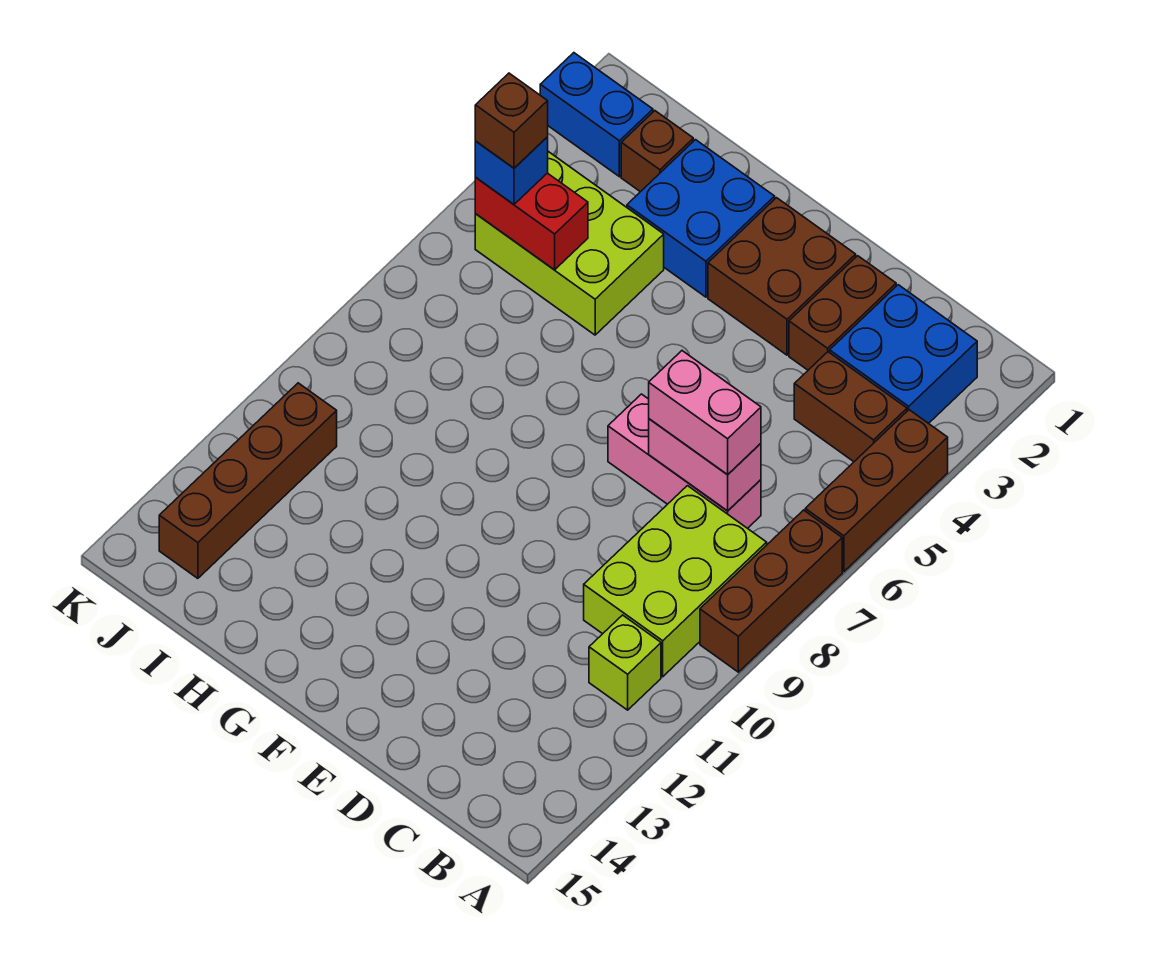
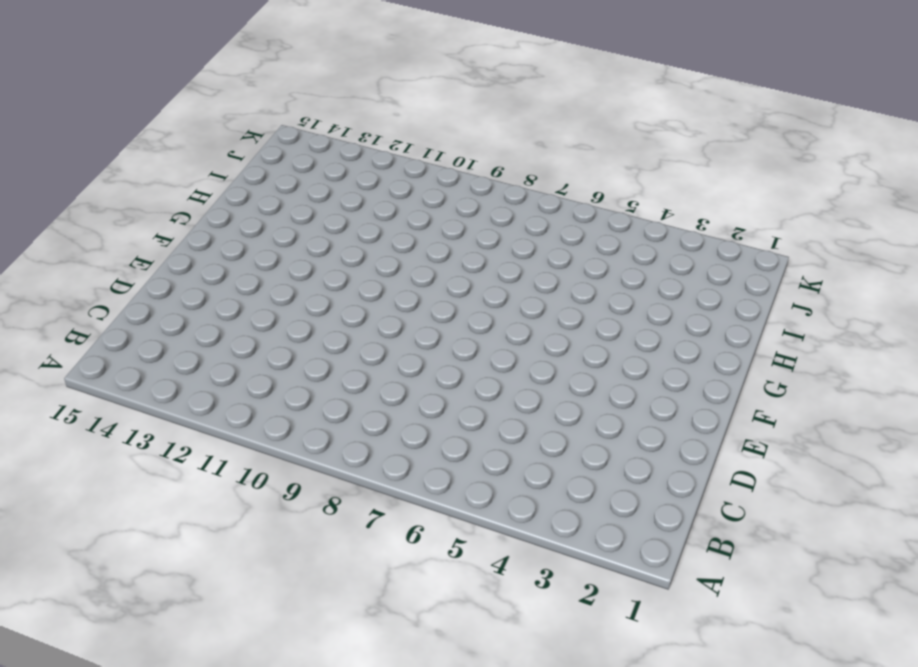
none -> brown brick A4:A6 level 1
none -> brown brick A7:A9 level 1
none -> blue brick B2:C3 level 1

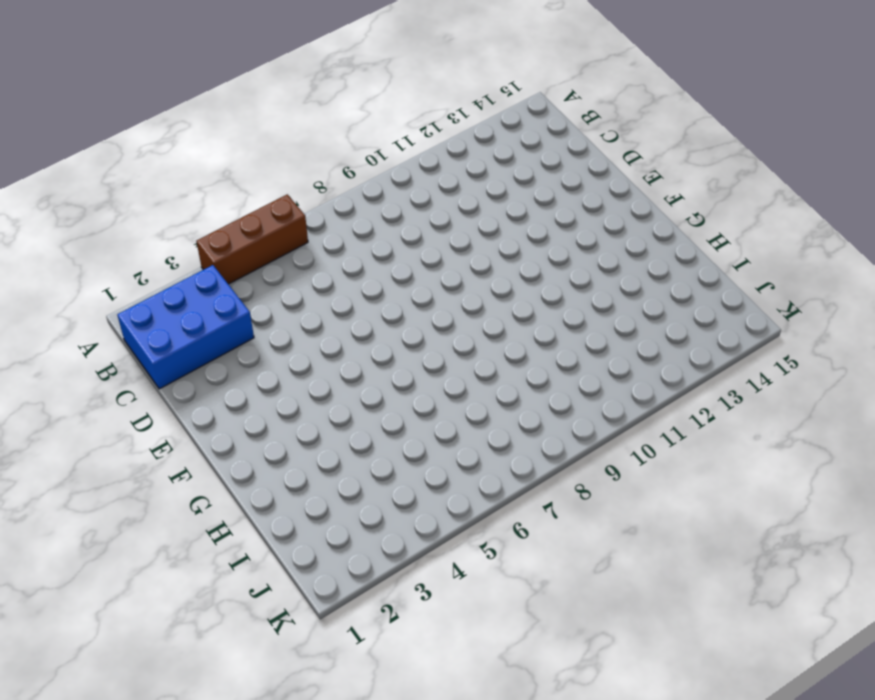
blue brick B1:C3 level 1 -> blue brick B2:C3 level 1
none -> brown brick A7:A9 level 1
none -> brown brick B4:C4 level 1
none -> lime brick B8:C10 level 1

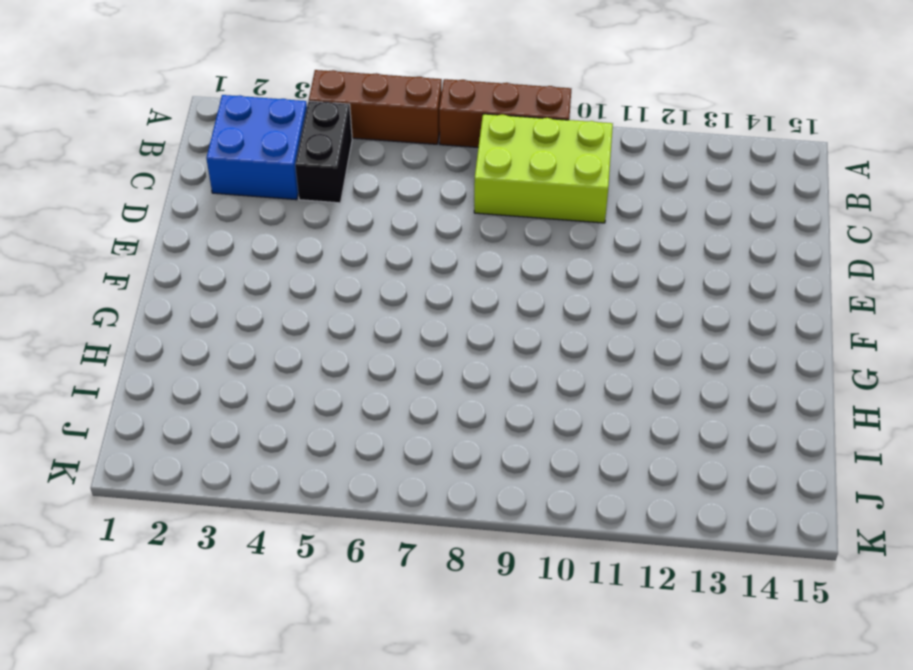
black brick B4:C4 level 1 -> brown brick B4:C4 level 1
none -> lime brick B11 level 1
none -> pink brick C7:E7 level 1
none -> brown brick D2:D3 level 1

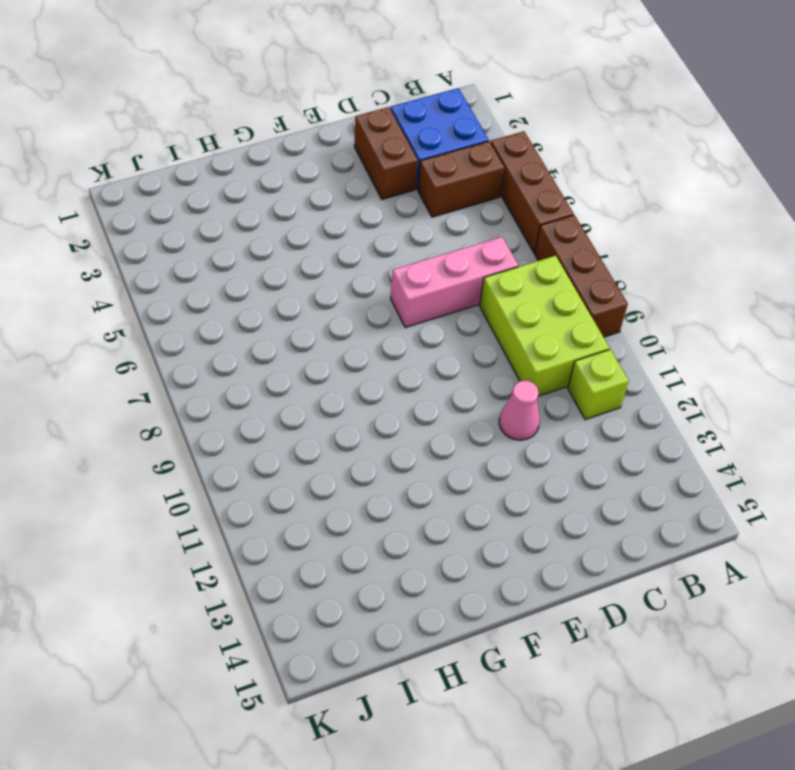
pink cone D11 level 1 -> none
none -> brown brick E2:F3 level 1
none -> blue brick G2:H3 level 1
none -> lime brick H4:J5 level 1

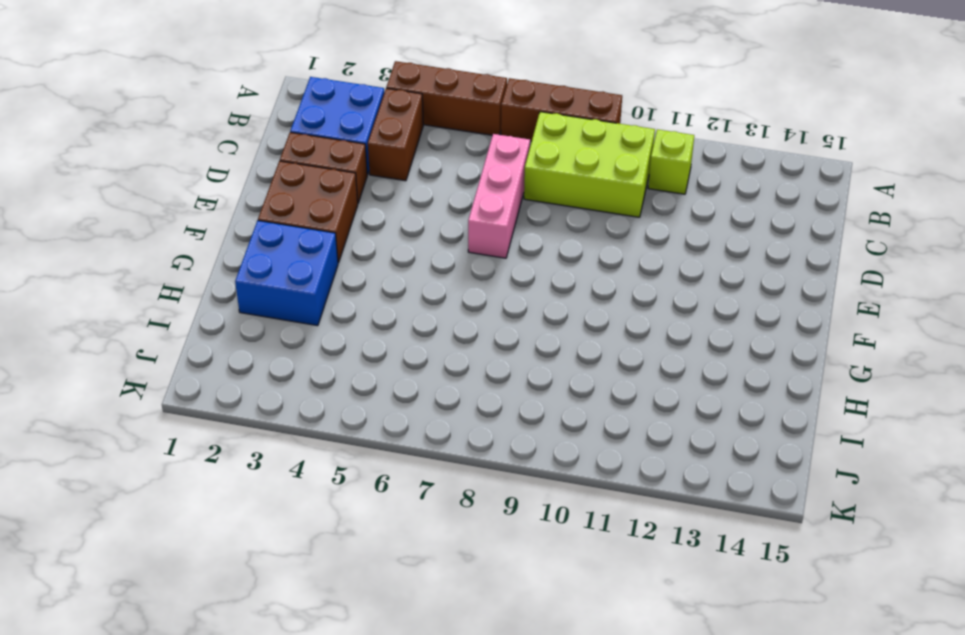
none -> lime brick H4:J5 level 1
none -> brown brick I2 level 1
none -> blue brick J2:K2 level 1

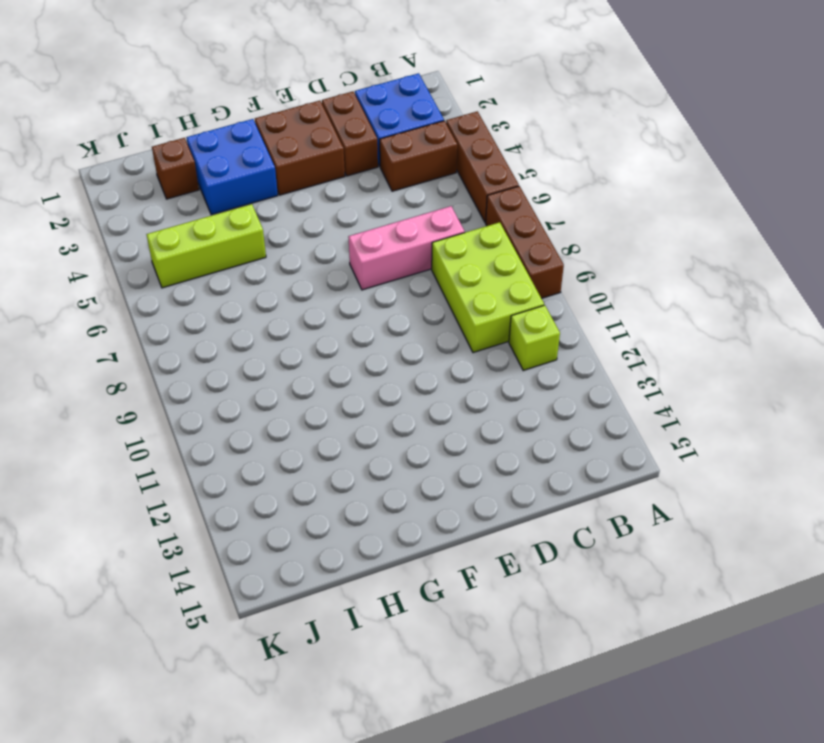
lime brick H5:J5 level 1 -> lime brick H4:J5 level 1
none -> blue brick J2:K2 level 1
none -> brown brick J11:J14 level 1
none -> pink brick C7:D7 level 2

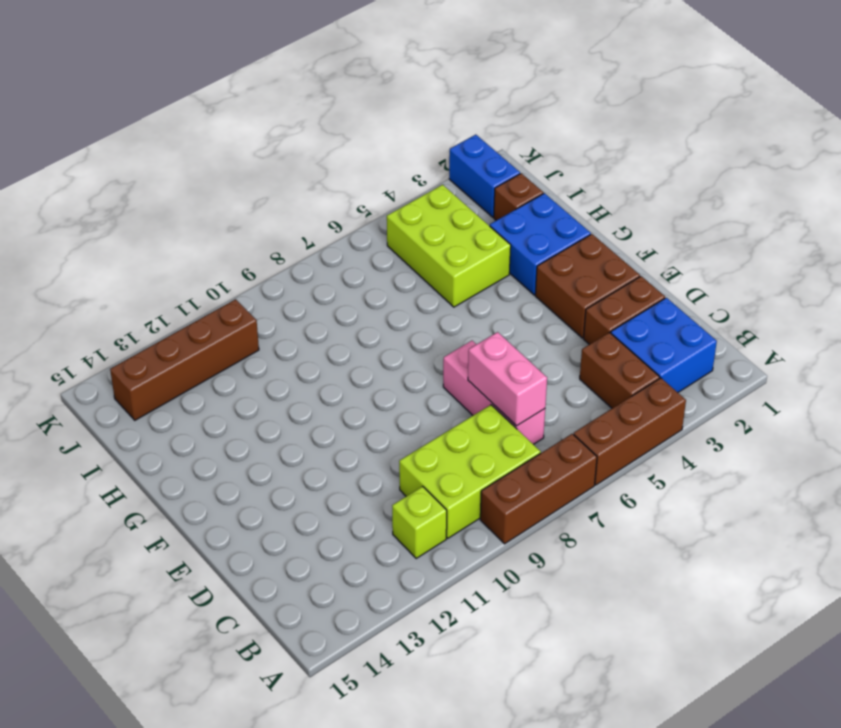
none -> red brick I5:J5 level 2
none -> pink brick C7:D7 level 3
none -> blue brick J5 level 3

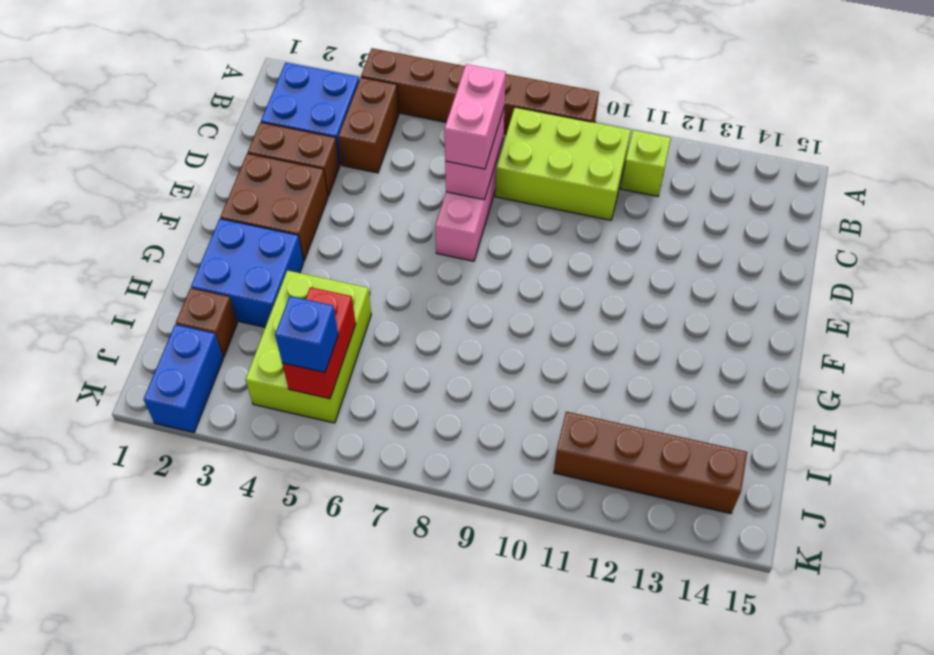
none -> brown brick J5 level 4

